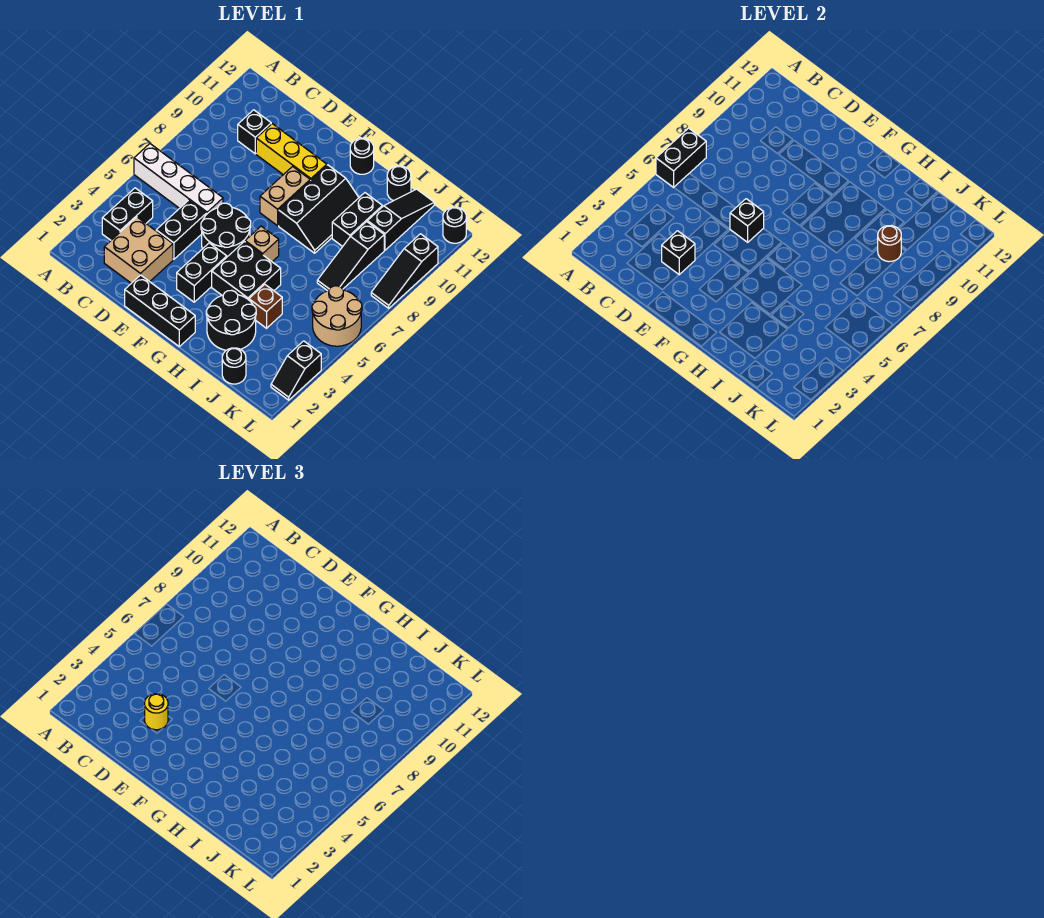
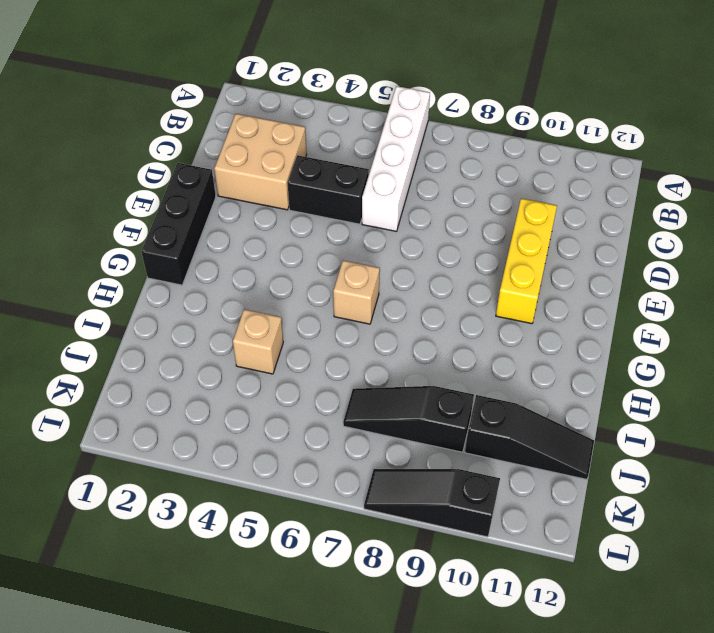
tan brick I4 level 1 -> brown brick I4 level 1
none -> black brick B3:B4 level 1
none -> black brick C10 level 1
none -> black round brick E5:F6 level 1
none -> black brick F3:F4 level 1

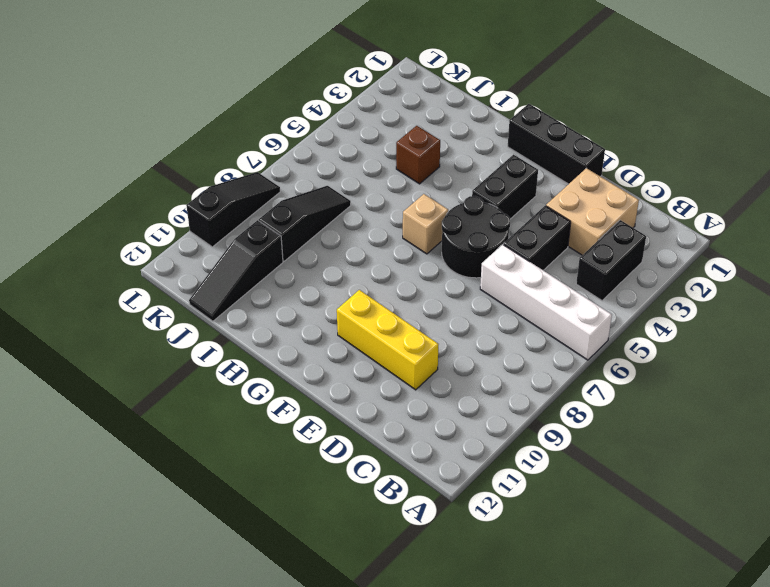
none -> black brick C10 level 1
none -> tan brick F8:F9 level 1
none -> black brick G4:H5 level 1
none -> black slope G8:H10 level 1 top G

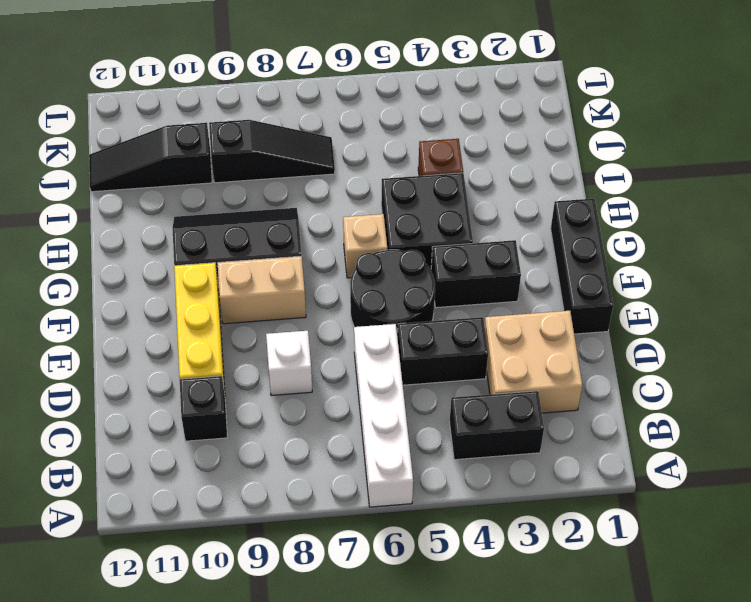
white brick D8 level 1 -> none
none -> black round brick G12 level 1
none -> black round brick H2:I3 level 1
none -> black brick I9:I10 level 1
none -> black round brick I12 level 1

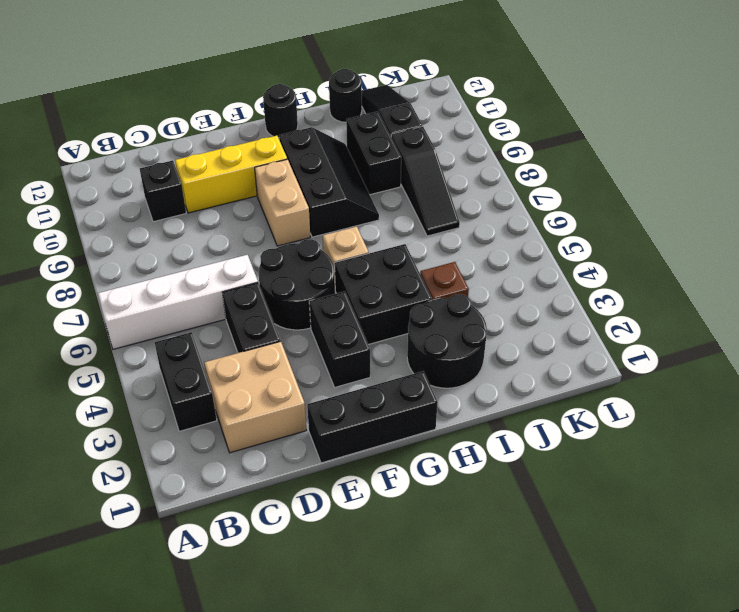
none -> black round brick J1 level 1
none -> tan round brick K5:L6 level 1
none -> black slope L2:L3 level 1 top 3
none -> black slope L8:L10 level 1 top 10

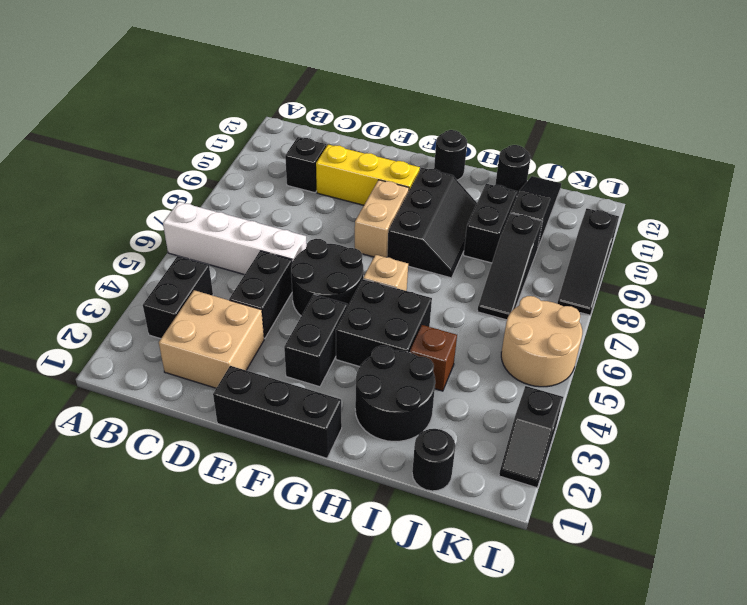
none -> black round brick L12 level 1
none -> black brick A6:A7 level 2
none -> black brick D3 level 2
none -> black brick E6 level 2

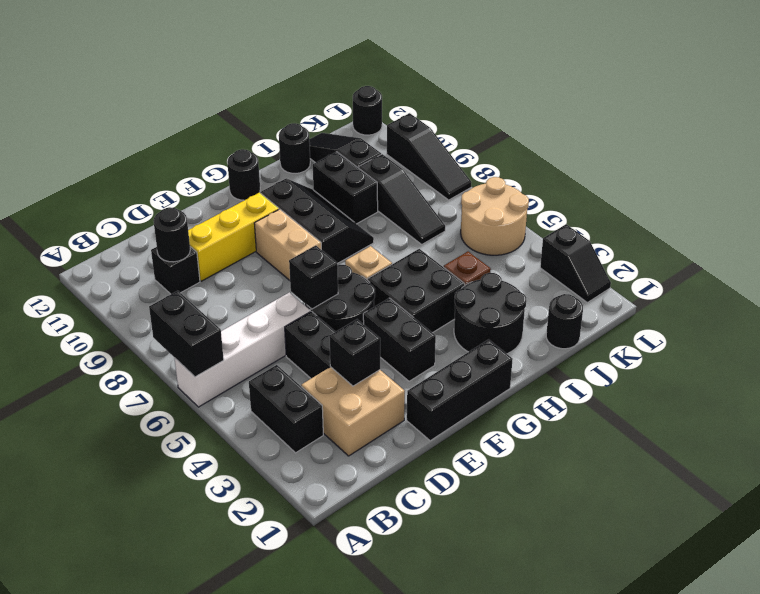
black round brick C10 level 2 -> none
none -> brown round brick J9 level 2
none -> yellow round brick D3 level 3

